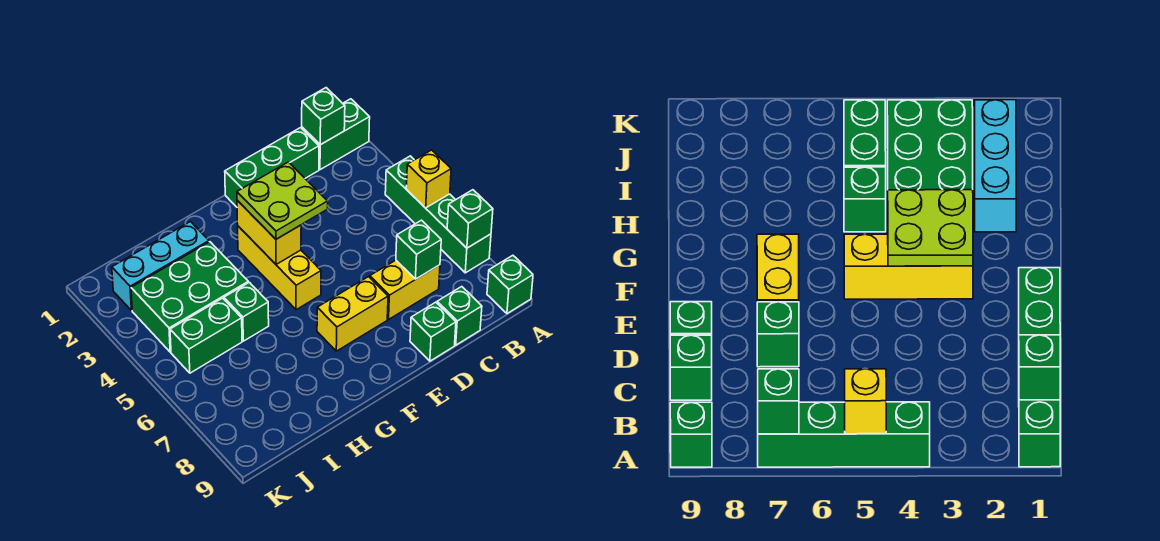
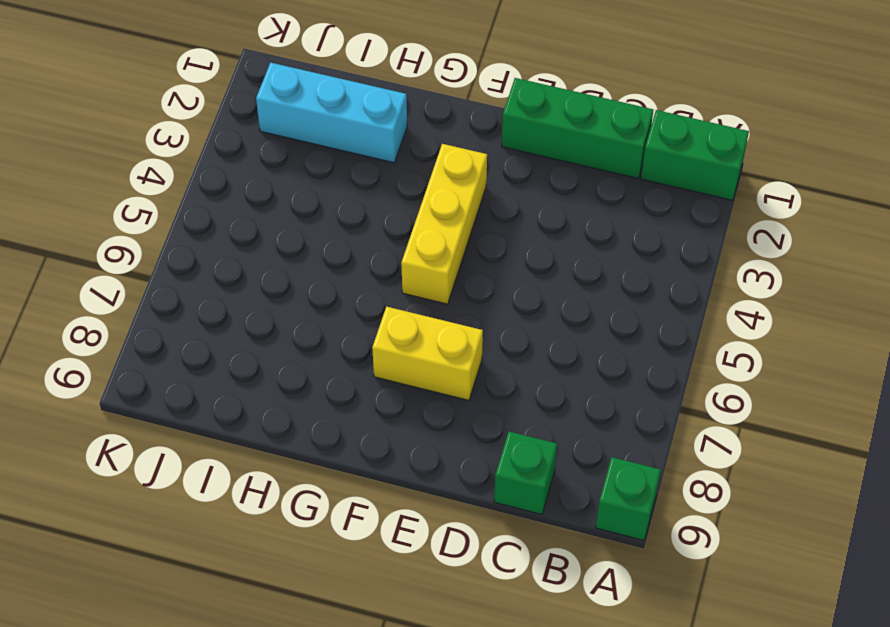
none -> green brick A4:A7 level 1
none -> yellow brick C7:D7 level 1
none -> green brick D9 level 1

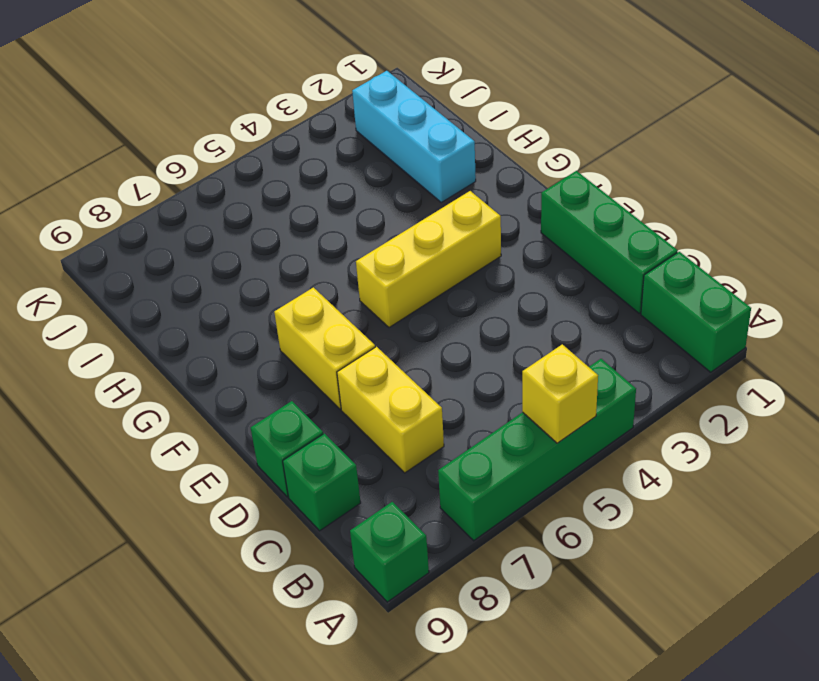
none -> green brick H3:J4 level 1
none -> green brick H5 level 1
none -> green brick I5:J5 level 1

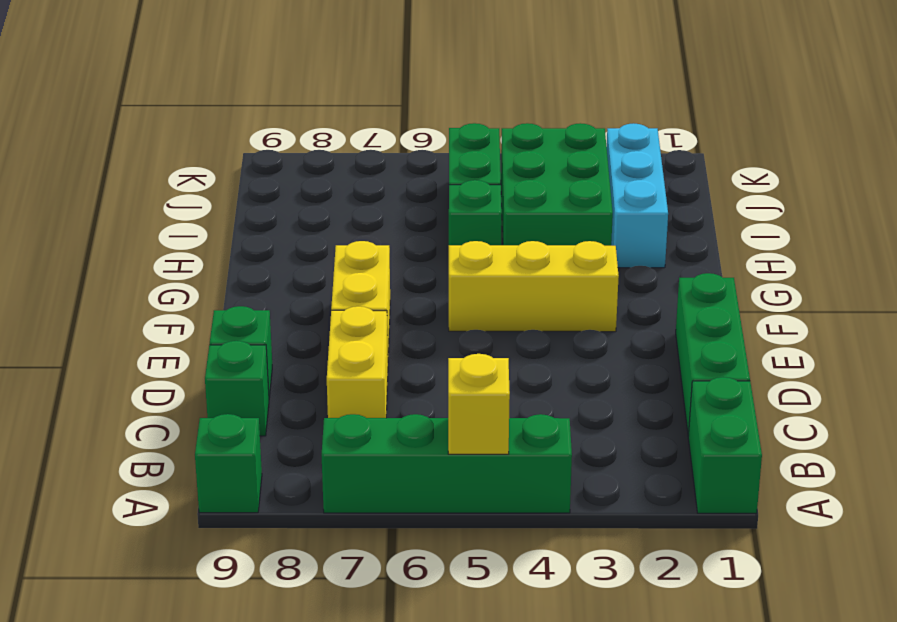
none -> green brick A7 level 2
none -> green brick B1 level 2
none -> green brick C7 level 2

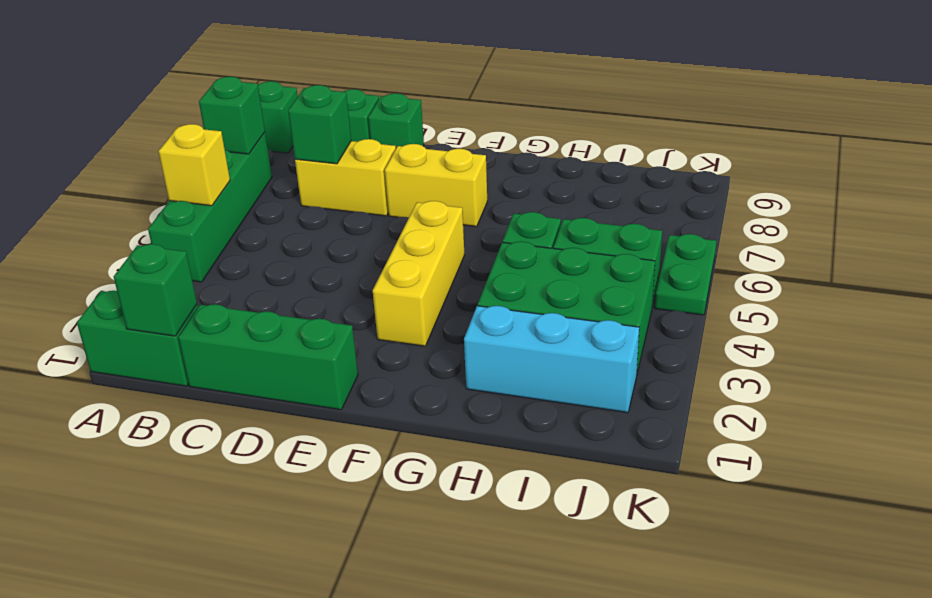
green plate K5:K6 level 1 -> none
none -> yellow brick F3:F4 level 2
none -> lime plate E3:F4 level 3

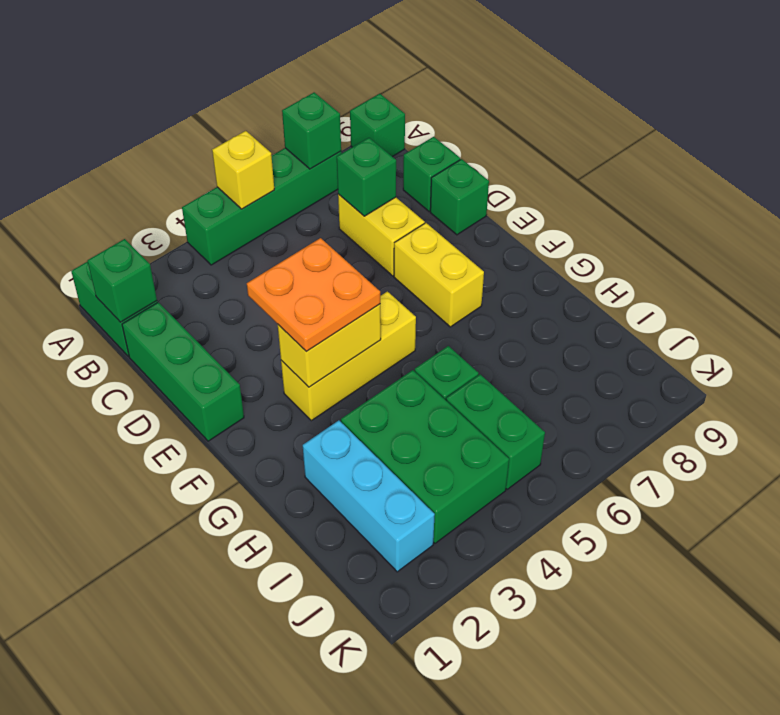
orange plate E3:F4 level 3 -> lime plate E3:F4 level 3

